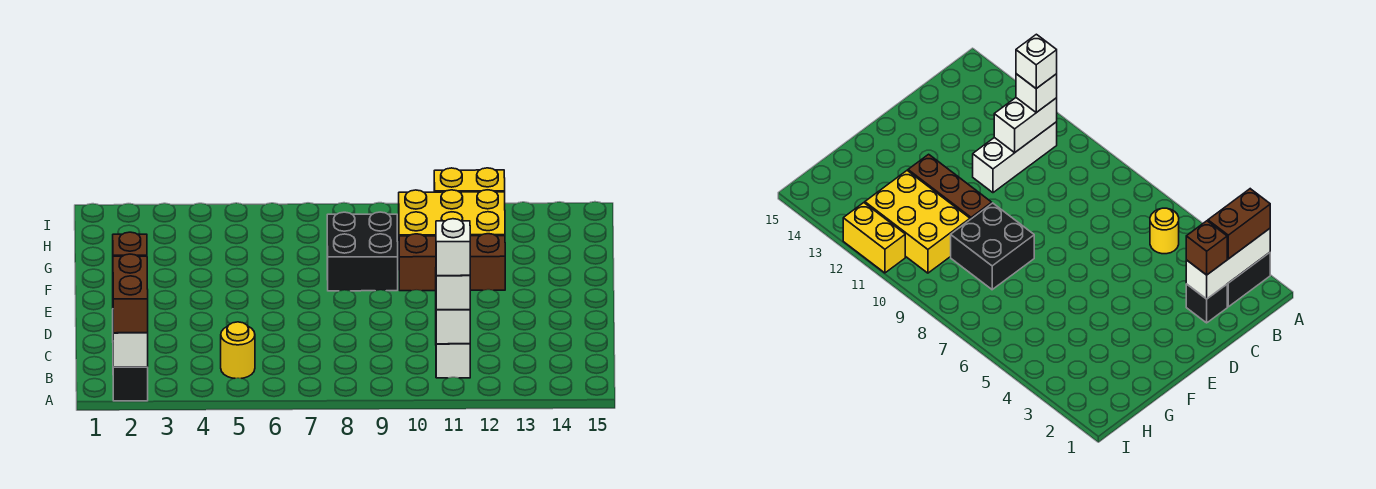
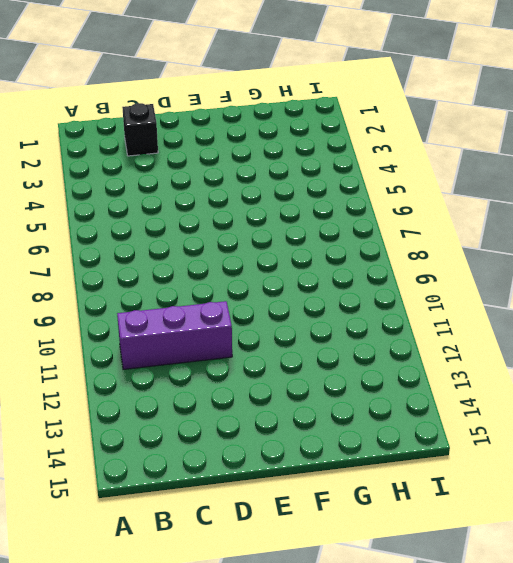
purple brick B11:D11 level 1 -> white brick B11:D11 level 1
none -> black brick A2:B2 level 1
none -> yellow round brick B5 level 1
none -> black brick F8:G9 level 1

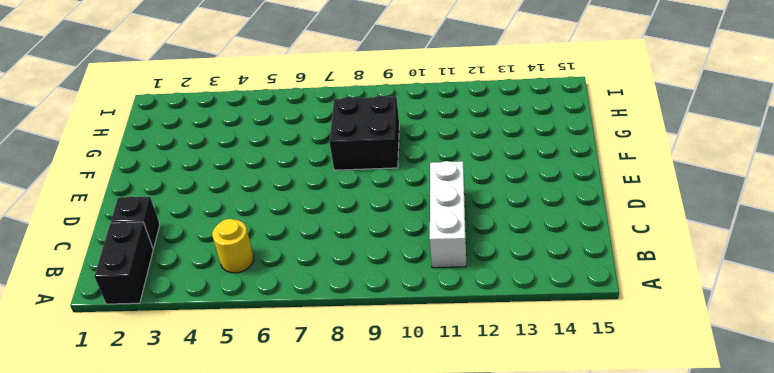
none -> brown brick F10:F12 level 1
none -> yellow brick G10:H12 level 1
none -> yellow brick I11:I12 level 1

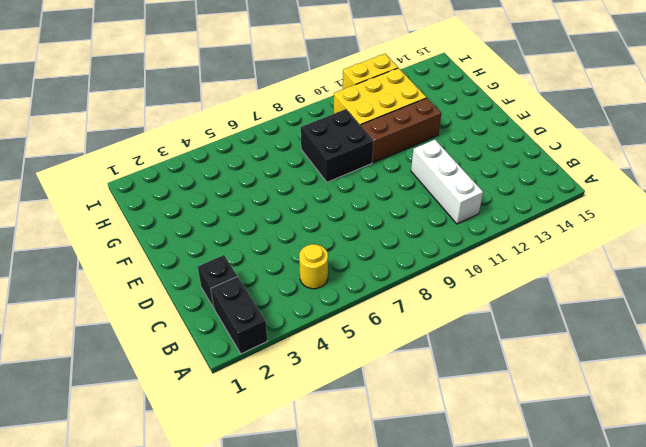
none -> white brick A2:C2 level 2
none -> white brick B11:C11 level 2
none -> brown brick A2:B2 level 3

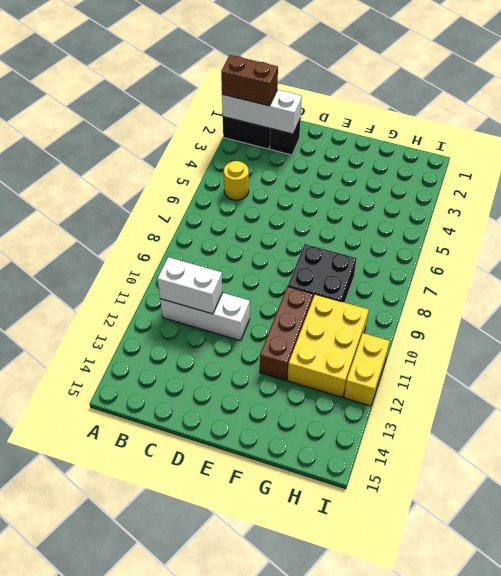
none -> white brick B11 level 3
none -> brown brick C2 level 3
none -> white brick B11 level 4

